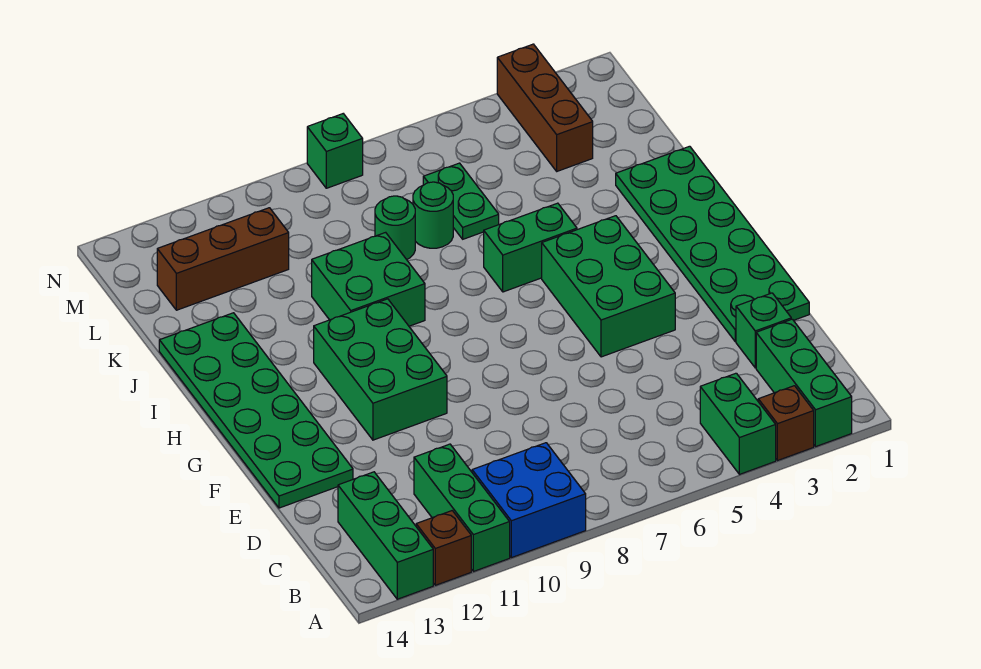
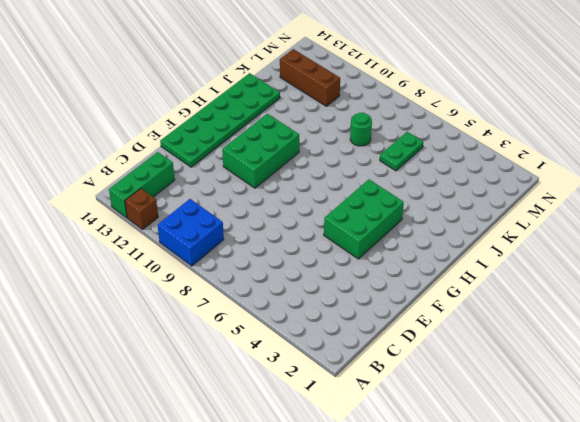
none -> green brick A2:C2 level 1
none -> brown brick A3 level 1
none -> green brick A4:B4 level 1

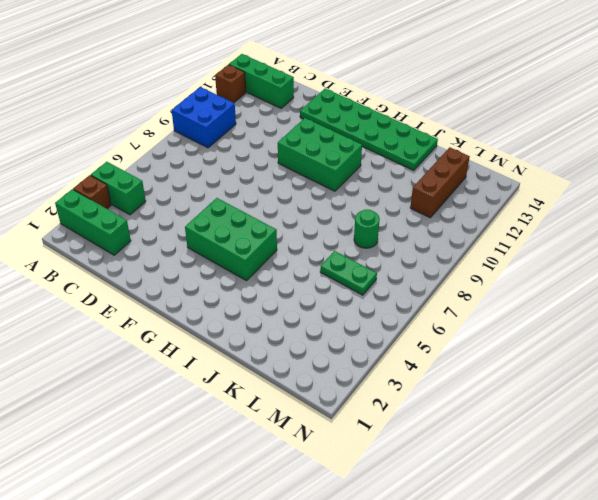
none -> green brick A11:C11 level 1
none -> green brick D2 level 1
none -> green plate E1:J2 level 1

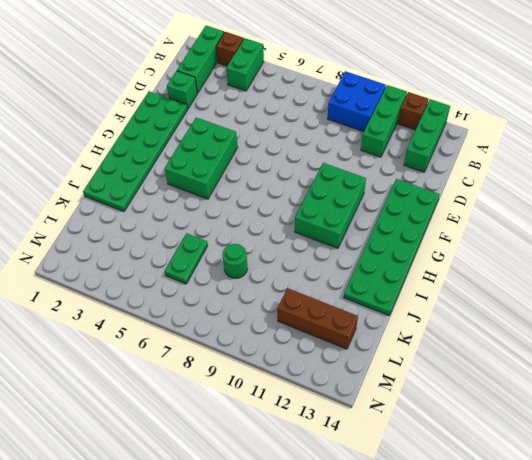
none -> green brick I5:I6 level 1
none -> green brick I9:J10 level 1
none -> green round brick K7 level 1

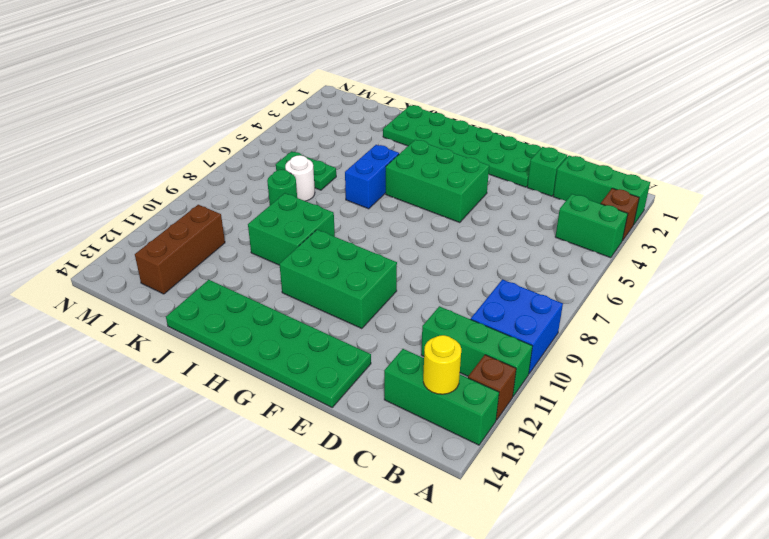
yellow round brick B13 level 2 -> none
blue brick I5:I6 level 1 -> green brick I5:I6 level 1
white round brick K7 level 1 -> green round brick K7 level 1
none -> brown brick L3:N3 level 1
none -> green brick N8 level 1

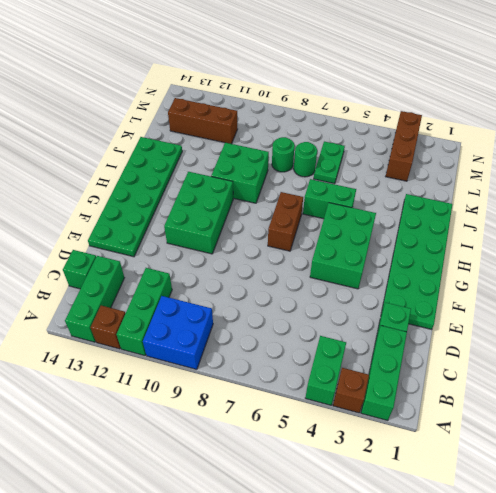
green brick C14 level 1 -> green brick N8 level 1
brown brick G7:H7 level 1 -> none

